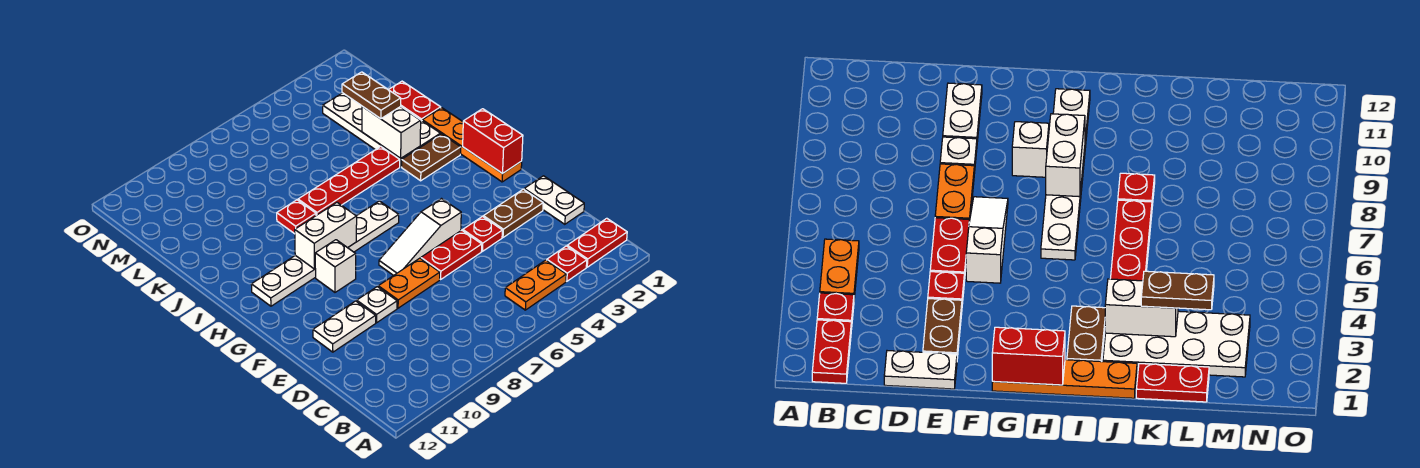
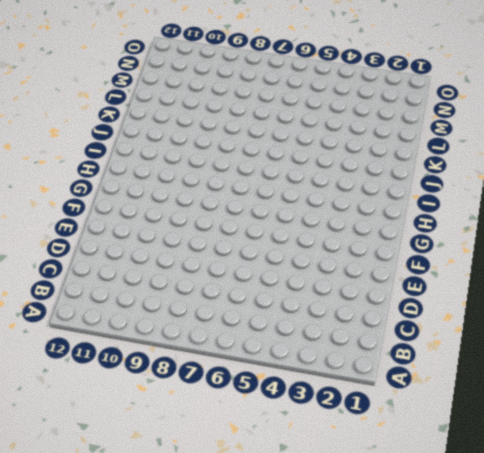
none -> red plate B1:B2 level 1
none -> red plate B3 level 1
none -> orange plate B4:B5 level 1

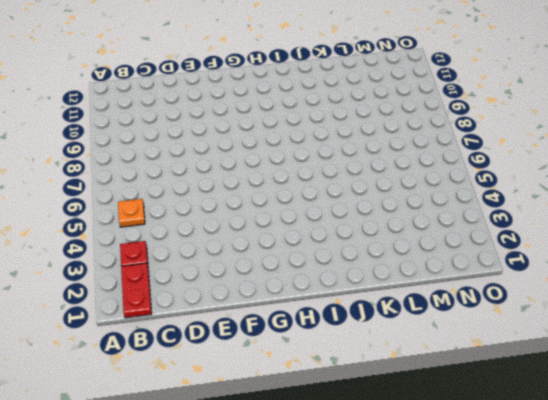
orange plate B5 level 1 -> orange plate B4:B5 level 1
none -> white plate D1:E1 level 1
none -> brown plate E2:E3 level 1
none -> red plate E4 level 1

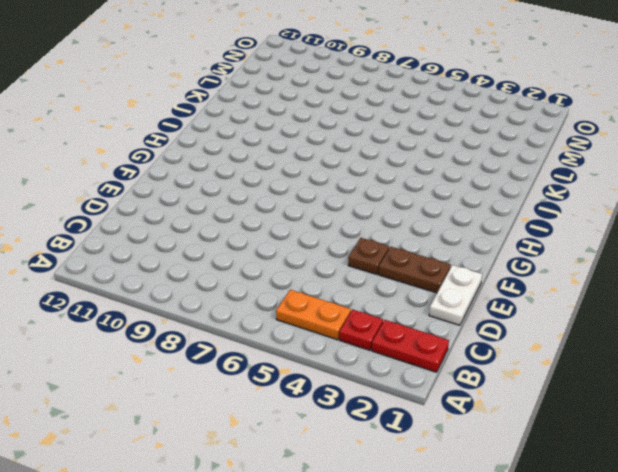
brown plate E4 level 1 -> red plate E4 level 1
none -> red plate E5:E6 level 1
none -> orange plate E7:E8 level 1
none -> white plate E9 level 1

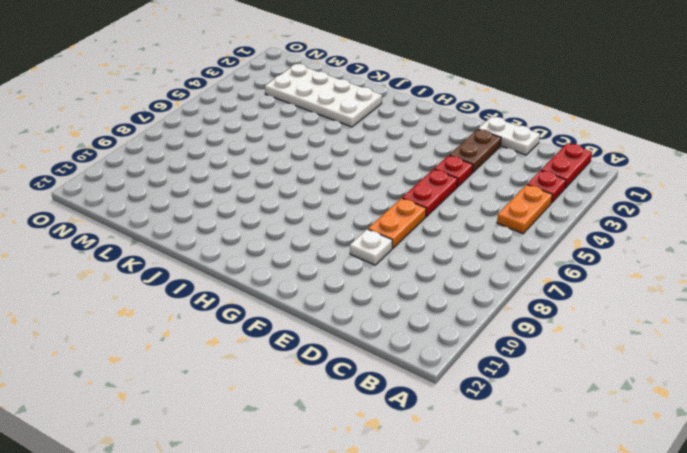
none -> white plate E10:E11 level 1
none -> white slope F5:F7 level 1 top 5
none -> orange plate G1:J1 level 1

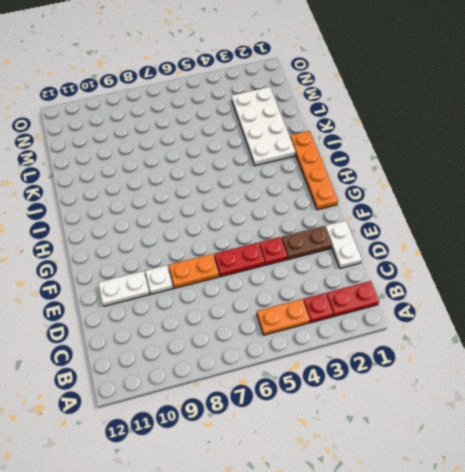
none -> white slope F5:F7 level 1 top 5
none -> white brick G9 level 1
none -> white plate H6:H11 level 1

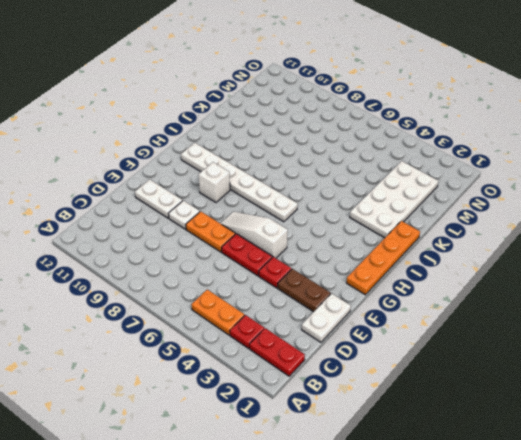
none -> brown plate I2:I3 level 1
none -> red plate J4:J7 level 1
none -> red plate J8 level 1

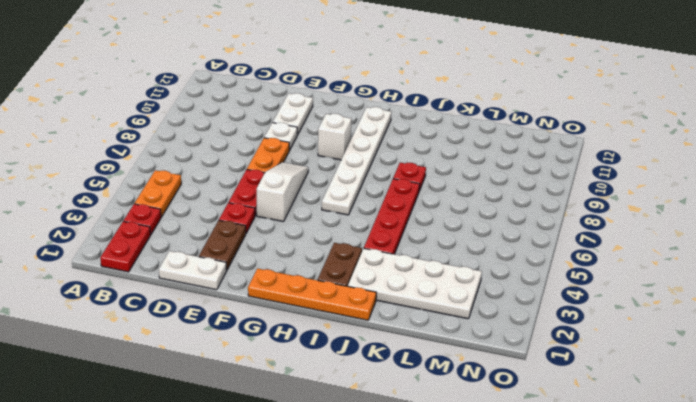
none -> red plate K1:L1 level 1
none -> red brick G1:H1 level 2
none -> white brick H8:H9 level 2

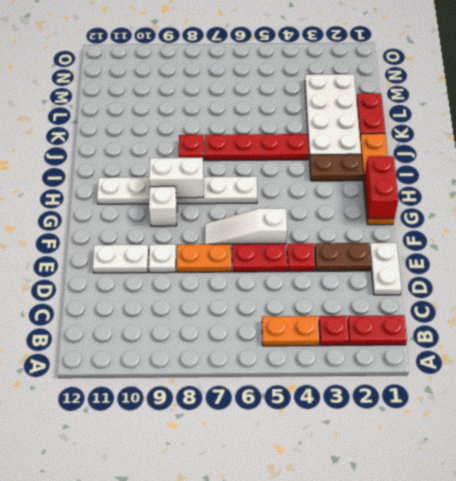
none -> white brick J3:K3 level 2
none -> brown plate K3:L3 level 3

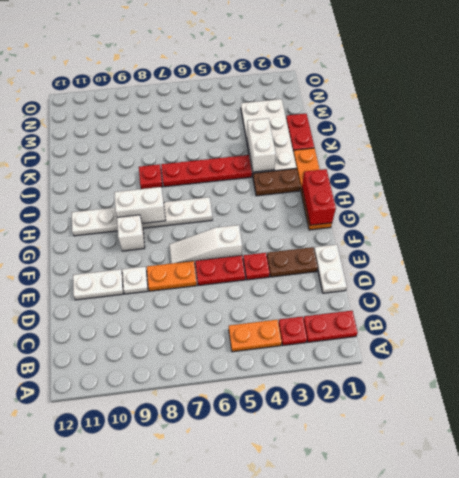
none -> brown plate K3:L3 level 3

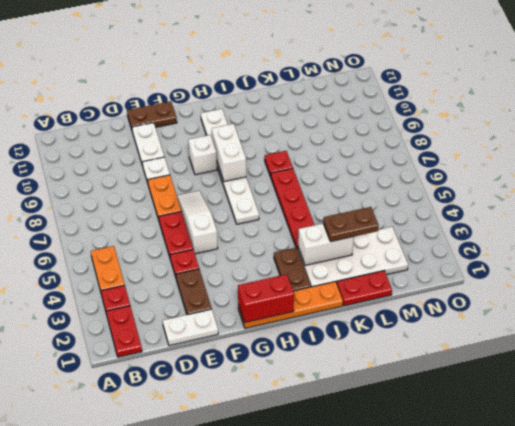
brown plate E12:F12 level 1 -> none

